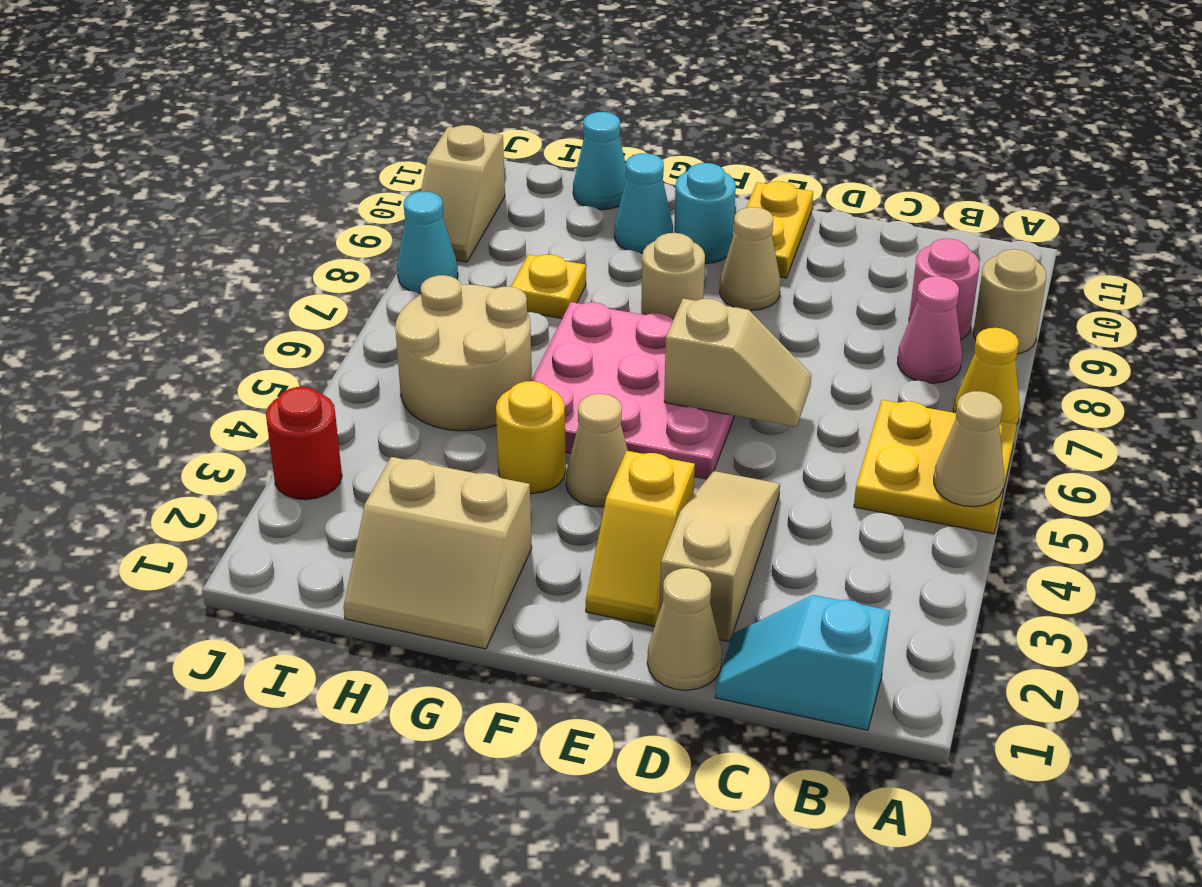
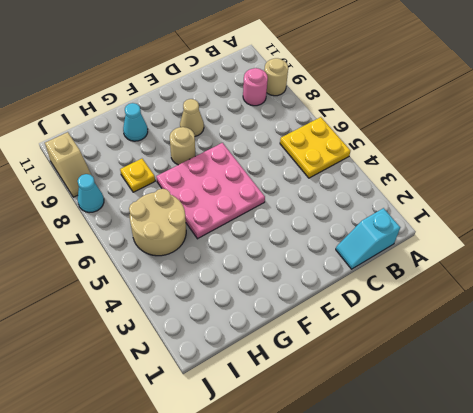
none -> yellow cone A7 level 1
none -> pink cone B8 level 1
none -> tan cone D1 level 1

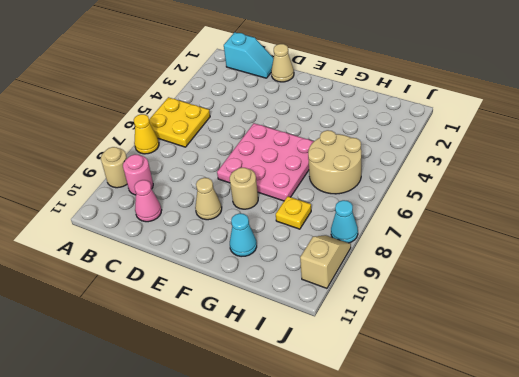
pink cone C10 level 1 -> pink cone B8 level 1
none -> tan slope D2:D4 level 1 top 2
none -> yellow slope E2:E3 level 1 top 3
none -> yellow plate E10:E11 level 1

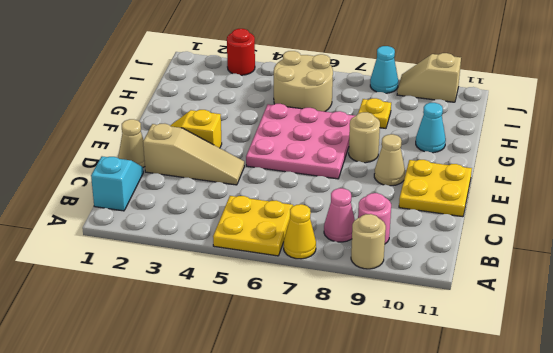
yellow plate D10:E11 level 1 -> yellow plate E10:E11 level 1
none -> tan cone F4 level 1
none -> cyan round brick F10 level 1
none -> tan slope G1:H2 level 1 top 2

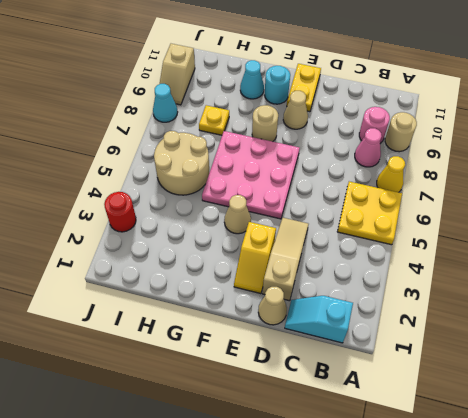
none -> tan slope G1:H2 level 1 top 2
none -> yellow round brick G4 level 1
none -> cyan cone H11 level 1

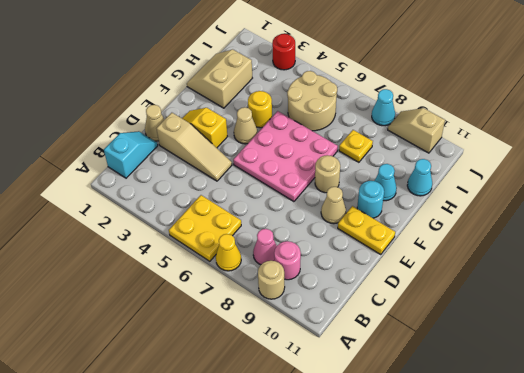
none -> tan cone A5 level 2
none -> tan slope D6:E6 level 2 top E

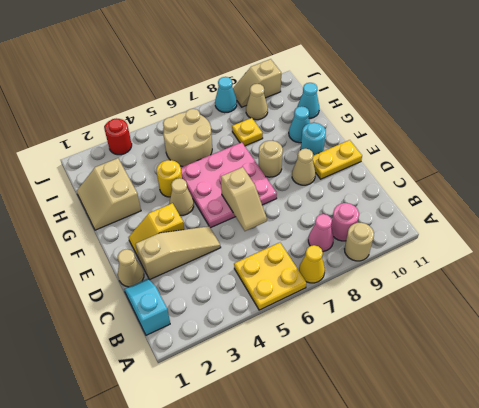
tan cone I9 level 1 -> tan cone A5 level 2

